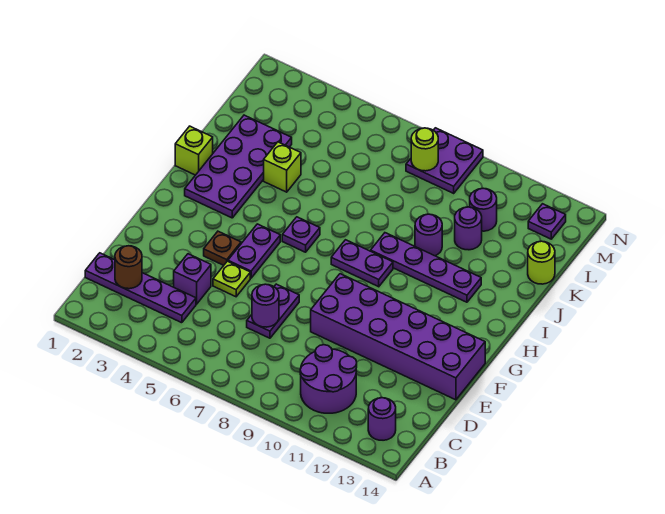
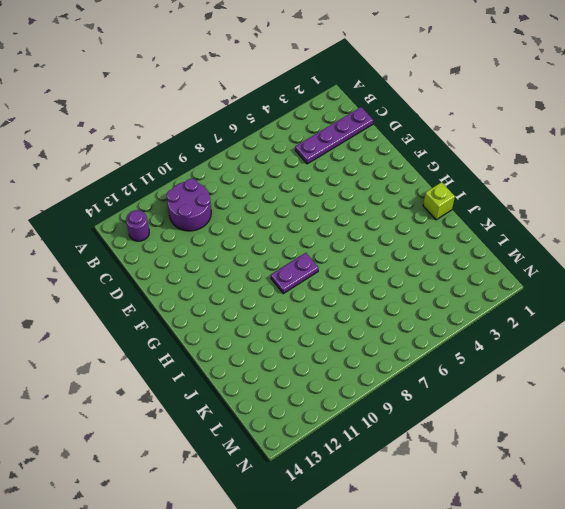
none -> purple brick D4 level 1
none -> purple plate D7:E7 level 1
none -> lime plate E5 level 1

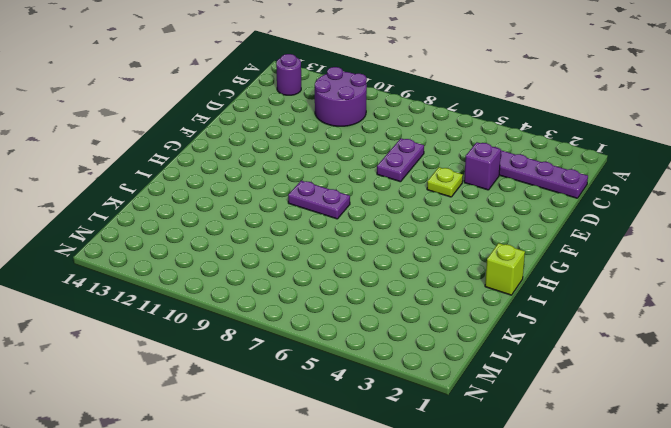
none -> purple brick E9:F14 level 1
none -> brown plate F4 level 1
none -> purple plate F5:G5 level 1

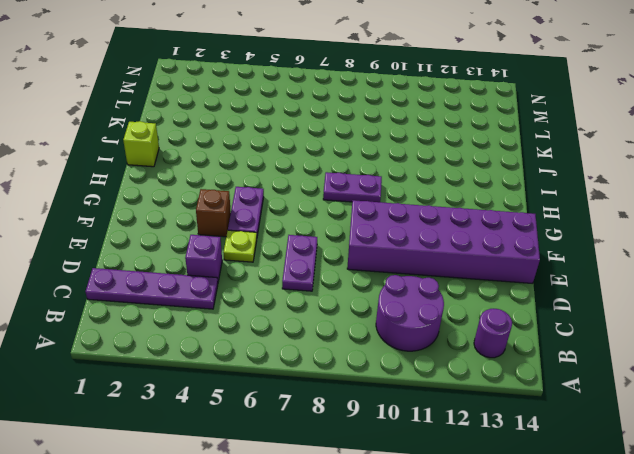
brown brick F4 level 1 -> brown plate F4 level 1
none -> purple plate H2:K3 level 1
none -> purple plate H6 level 1
none -> purple plate I9:I12 level 1

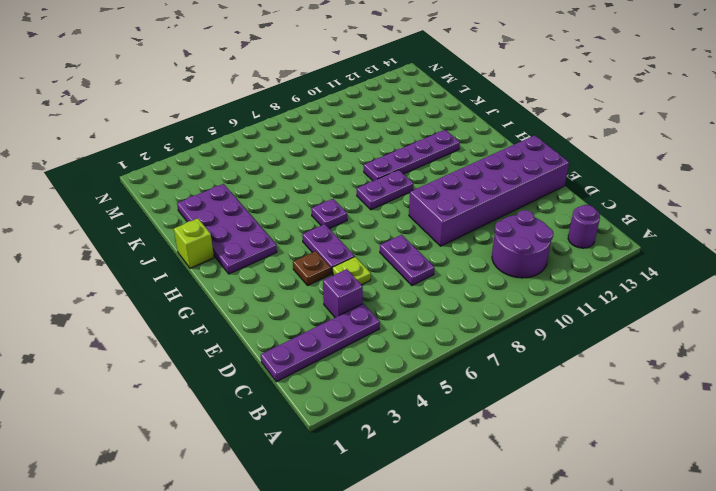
none -> lime brick J4 level 1
none -> purple round brick J10 level 1
none -> purple round brick K11 level 1

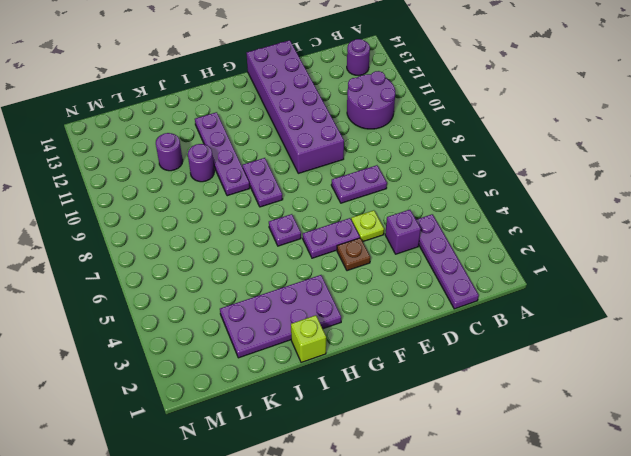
none -> lime brick J4 level 1
none -> lime round brick K14 level 1
none -> purple round brick L11 level 1

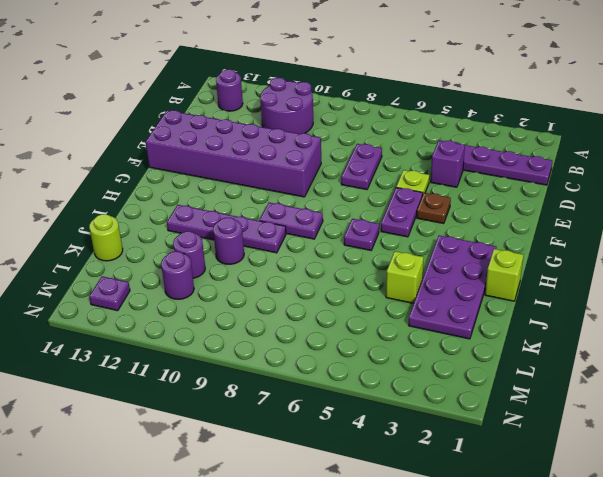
none -> purple plate M8:N9 level 1
none -> brown round brick C2 level 2
none -> purple round brick D7 level 2

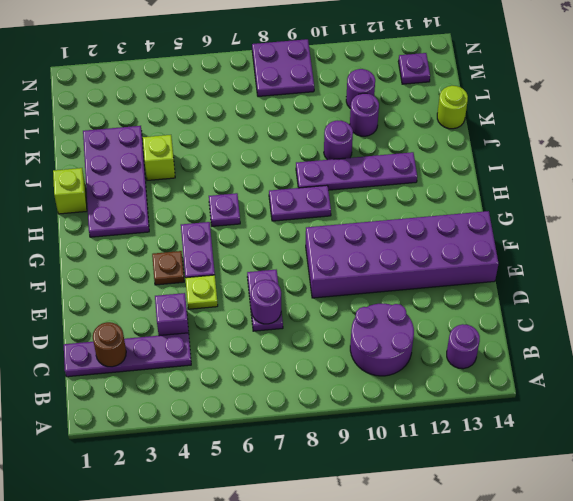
none -> lime round brick M8 level 2

